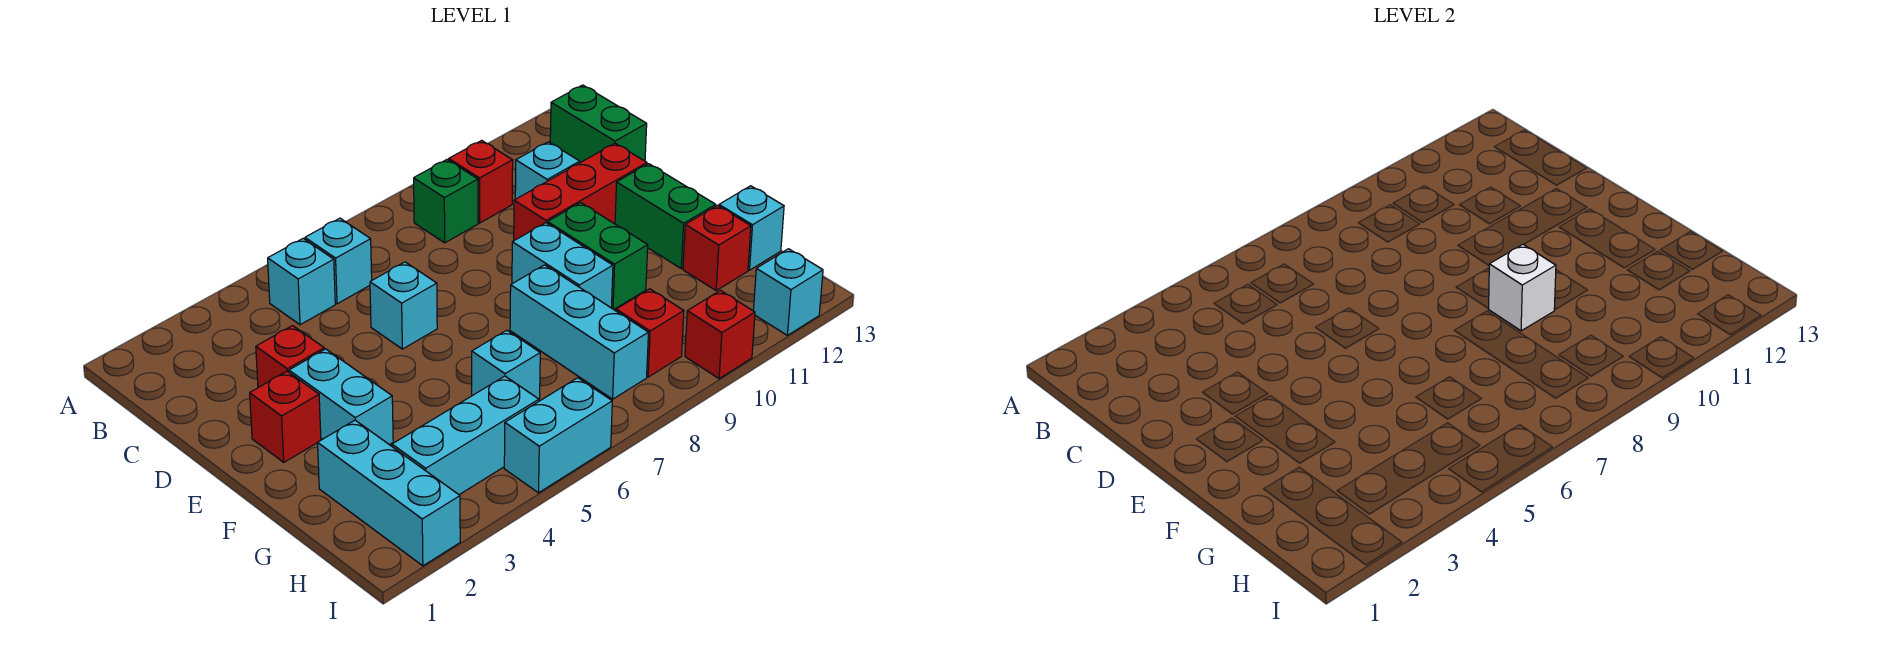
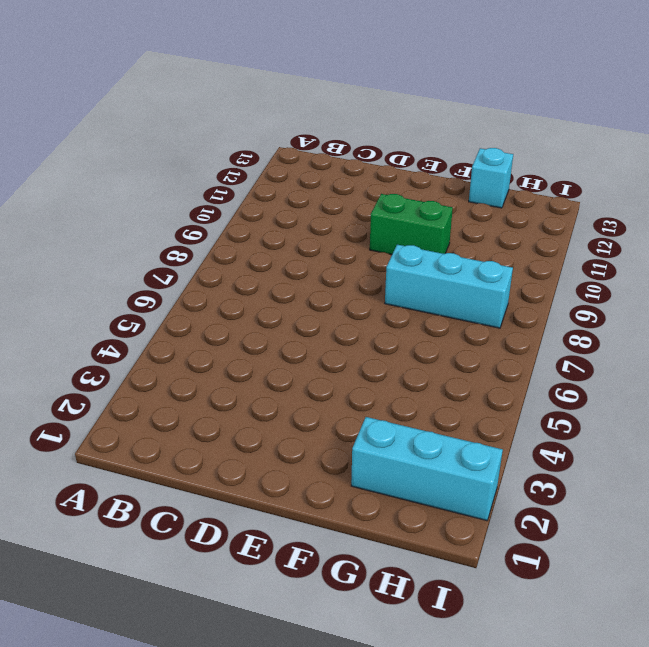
none -> cyan brick B5 level 1
none -> cyan brick B6 level 1
none -> green brick B9 level 1

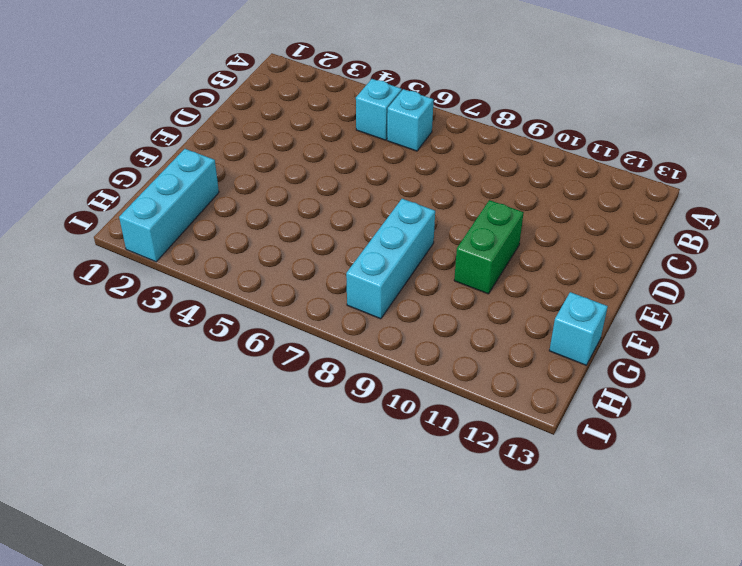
none -> green brick B9 level 1
none -> red brick B10 level 1
none -> green brick B13:C13 level 1

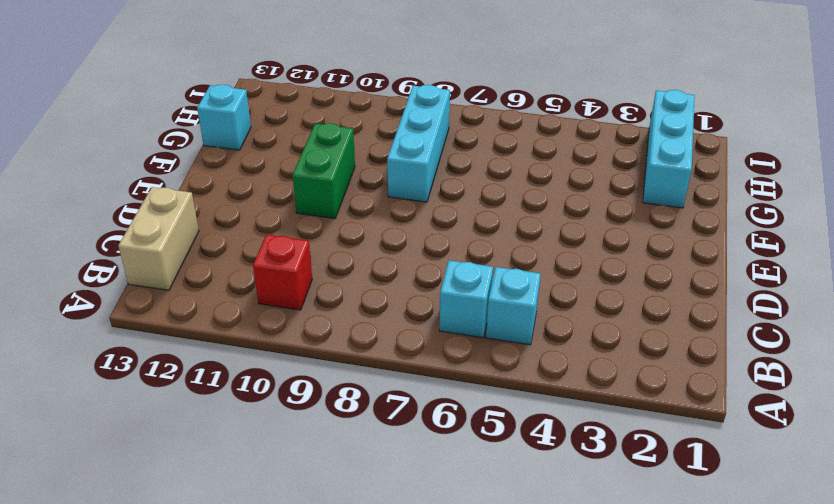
tan brick B13:C13 level 1 -> green brick B13:C13 level 1
none -> green brick B9 level 1
none -> cyan brick C11 level 1
none -> red brick D3 level 1

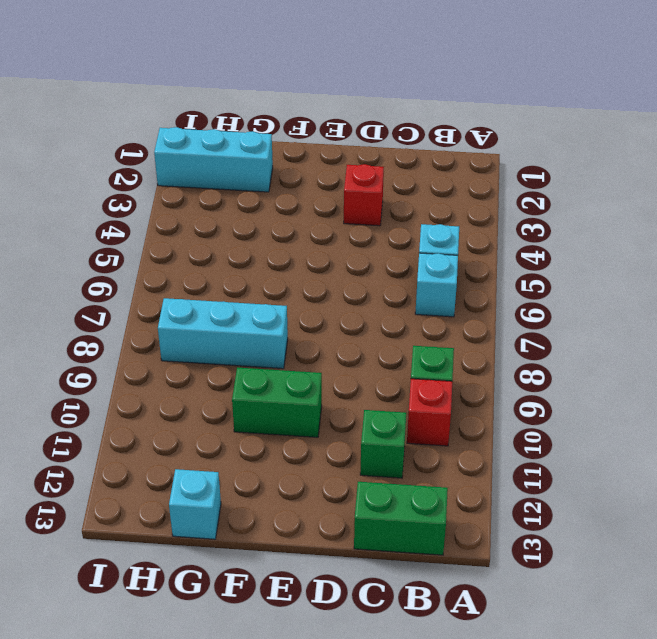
green brick C11 level 1 -> cyan brick C11 level 1
none -> cyan brick D6 level 1
none -> red brick D10:D12 level 1
none -> red brick E2 level 1

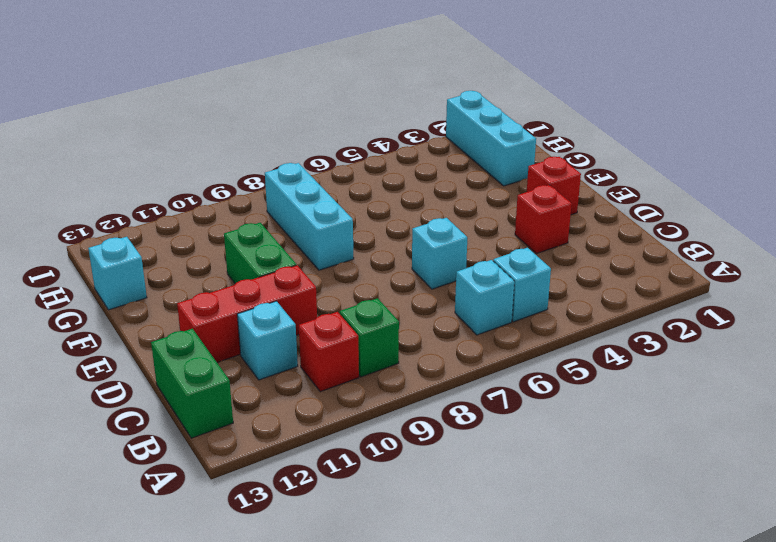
none -> cyan brick E3:F3 level 1
none -> cyan brick E9:F9 level 1
none -> green brick E12:F12 level 1

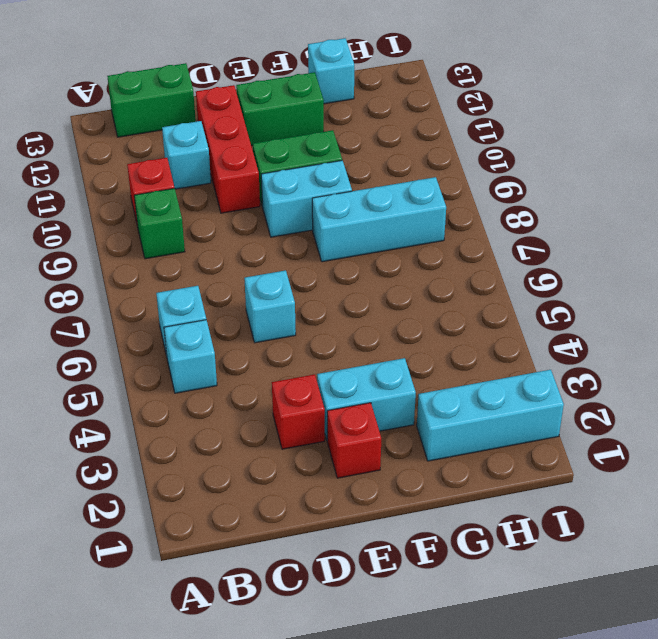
none -> cyan brick G6 level 1
none -> red brick G12 level 1
none -> cyan brick H3:H5 level 1

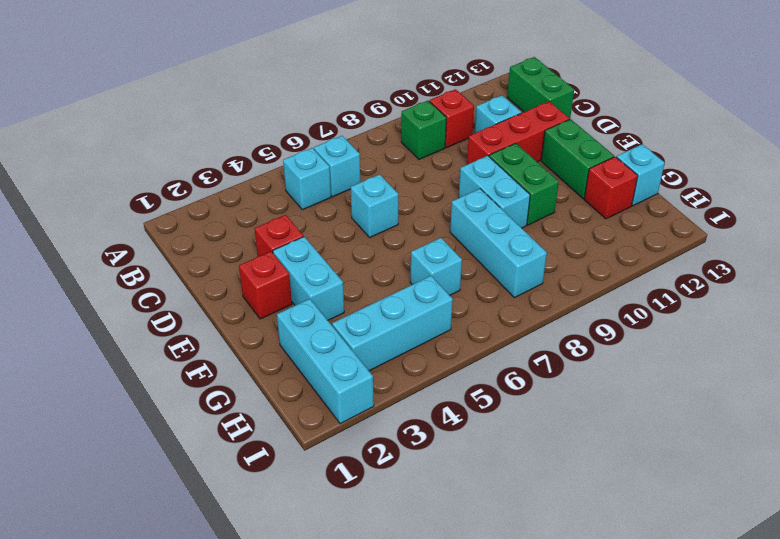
none -> red brick H9 level 1
none -> cyan brick I5:I6 level 1
none -> red brick I10 level 1

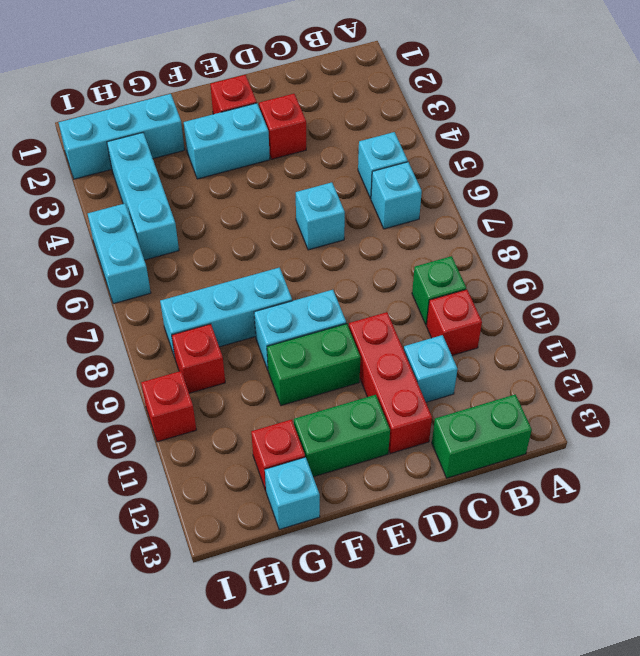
none -> cyan brick G6 level 1
none -> cyan brick I12 level 1
none -> white brick F9 level 2

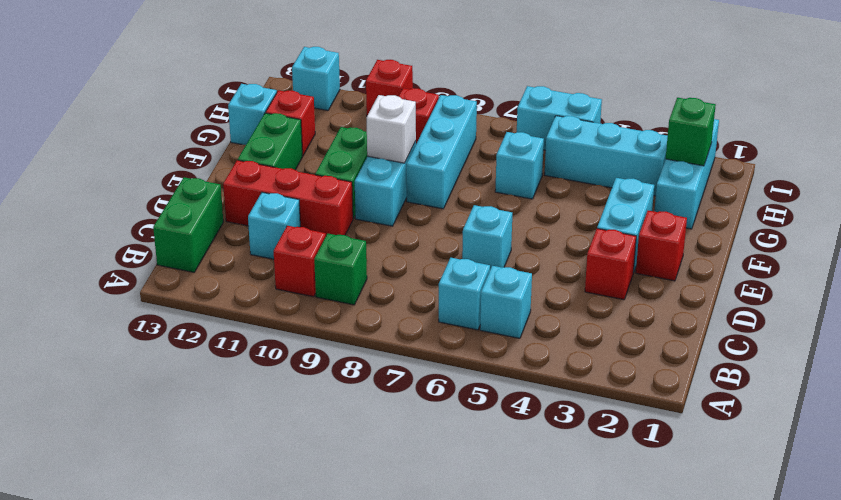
green brick H2 level 2 -> none

